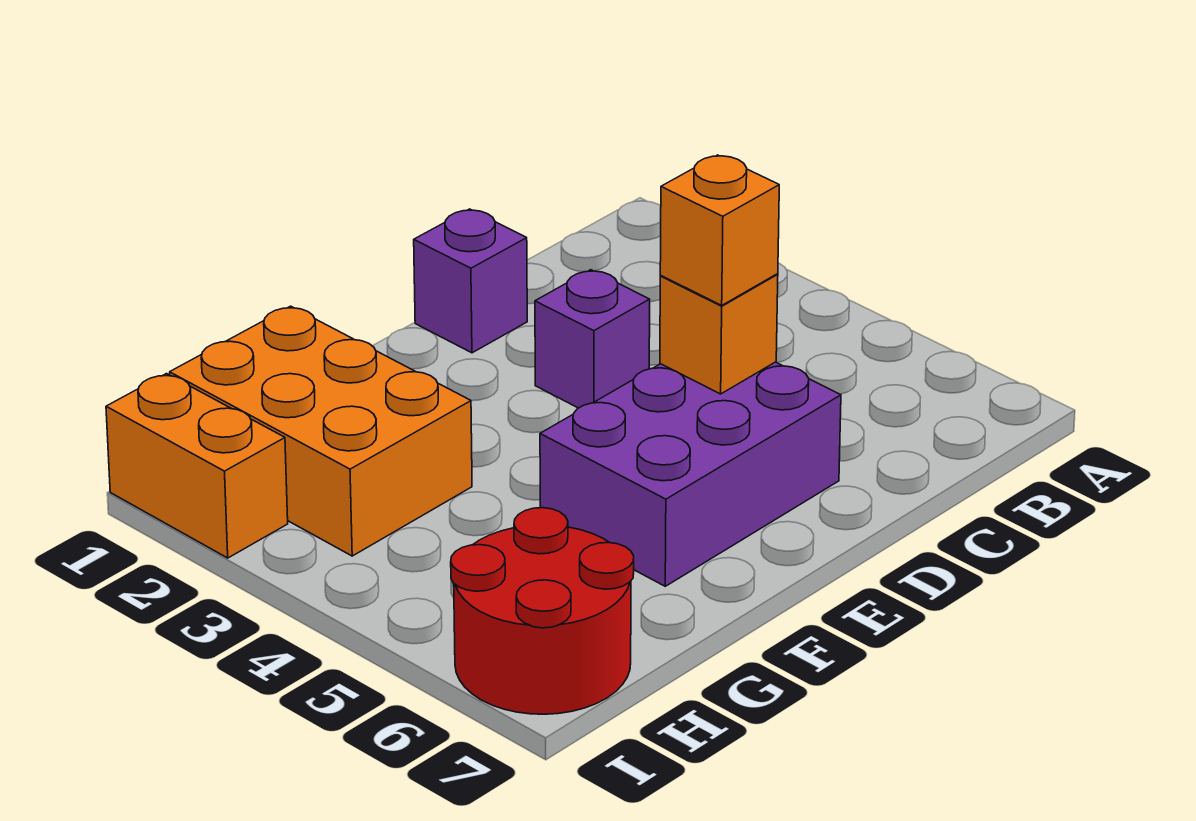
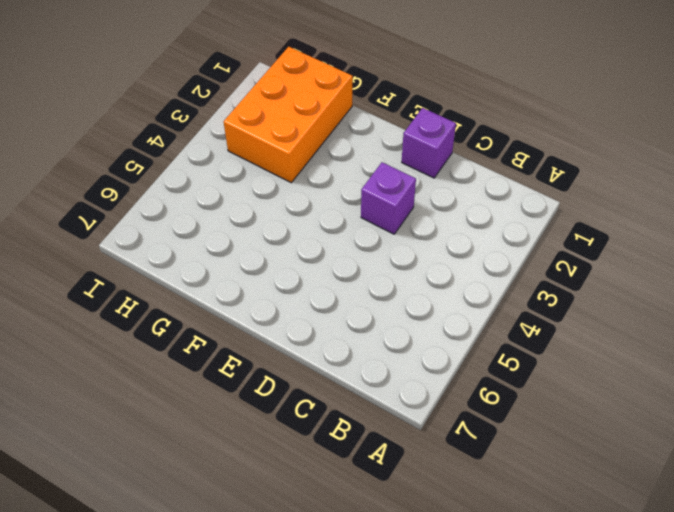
none -> purple brick D5:F6 level 1
none -> red round brick H6:I7 level 1

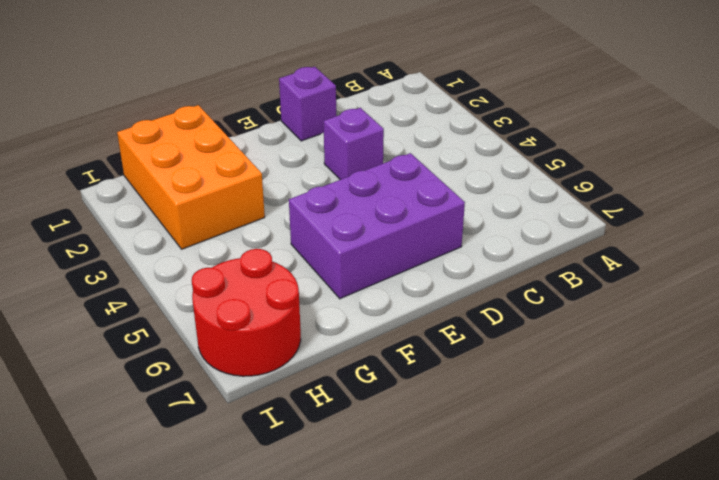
none -> orange brick I1:I2 level 1
none -> orange brick D5 level 2

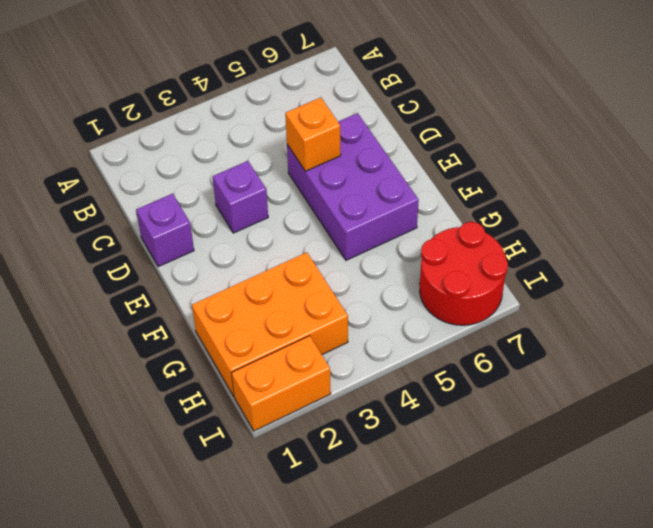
none -> orange brick D5 level 3

